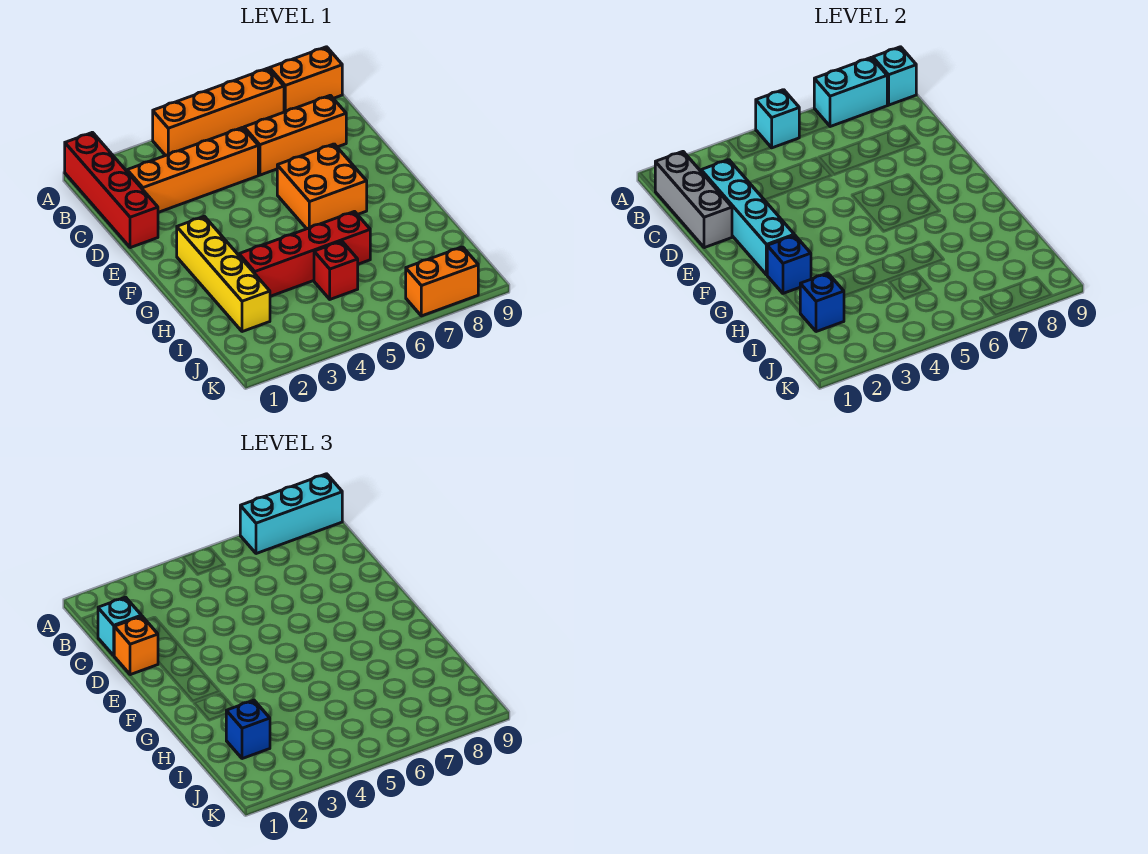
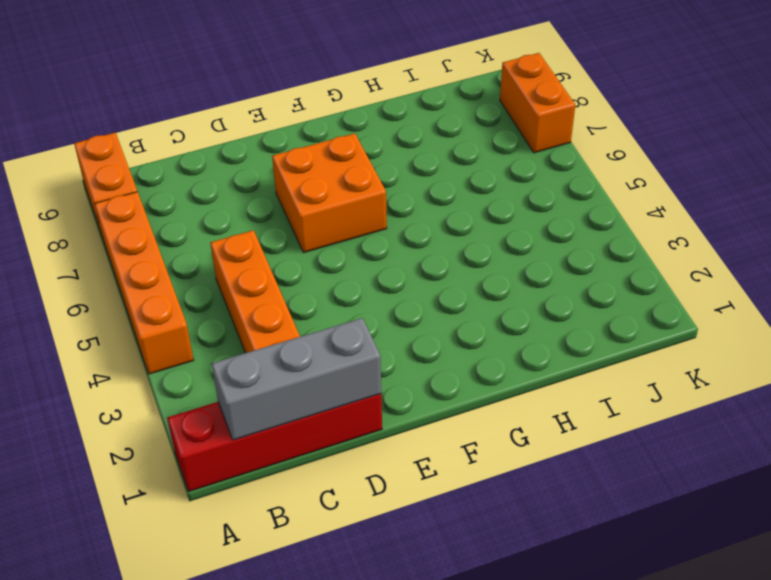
none -> orange brick C6:C8 level 1
none -> yellow brick F2:I2 level 1
none -> red brick H3:H6 level 1

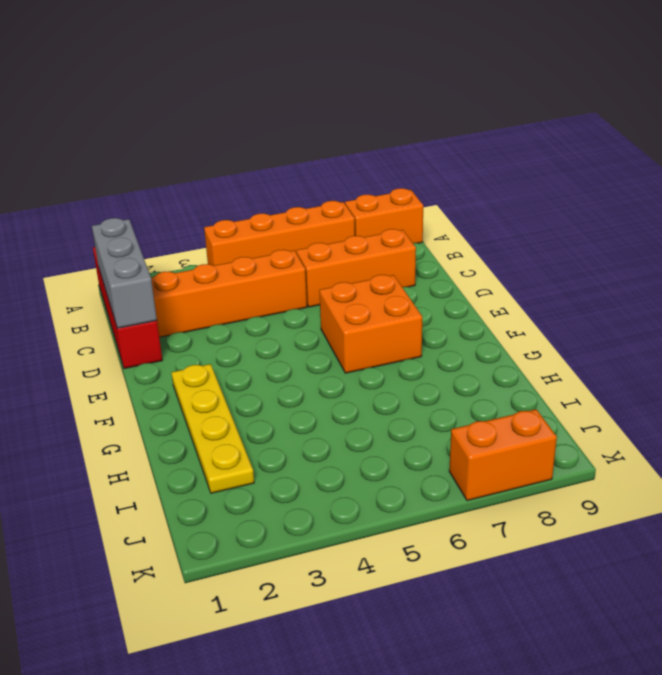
yellow plate F2:I2 level 1 -> yellow brick F2:I2 level 1
none -> red brick H3:H6 level 1
none -> red brick I5 level 1
none -> cyan brick A5 level 2

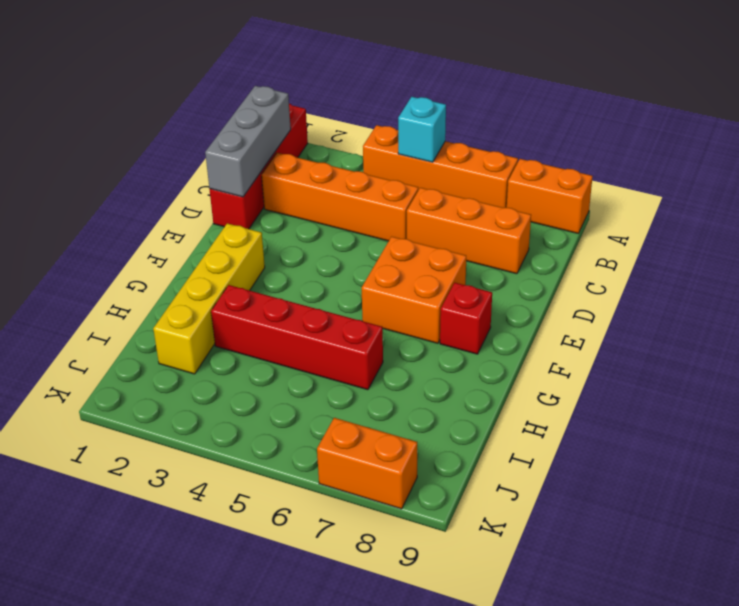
red brick F8 level 1 -> red brick I5 level 1
none -> cyan brick A7:A8 level 2
none -> cyan brick A9 level 2
none -> cyan brick C2:F2 level 2

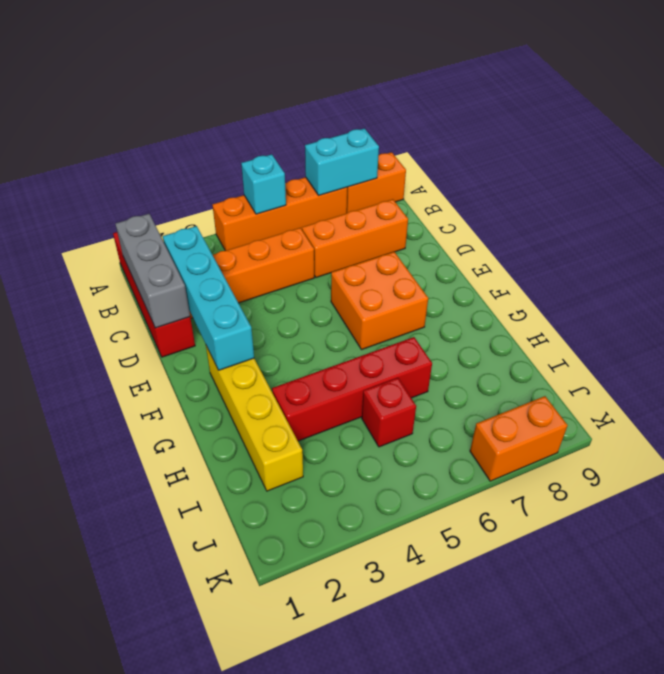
none -> cyan brick A9 level 2
none -> blue brick G2 level 2
none -> blue brick I2 level 2

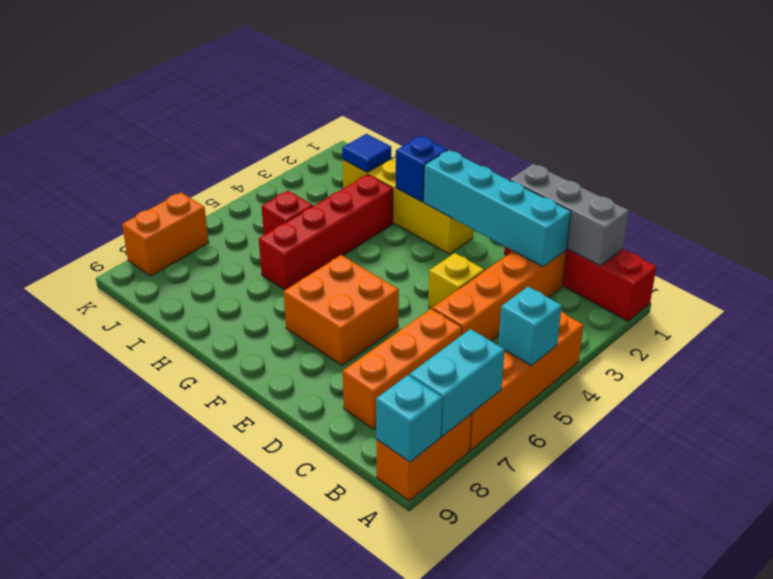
yellow brick D4 level 1 -> none
blue tile I2 level 2 -> blue brick I2 level 2
none -> cyan brick A7:A9 level 3
none -> cyan brick C1 level 3
none -> orange brick D1 level 3

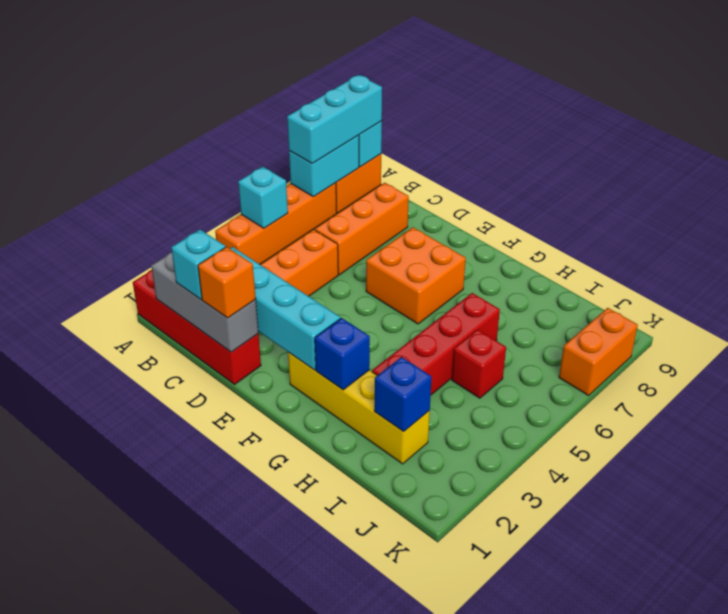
none -> blue brick I2 level 3

